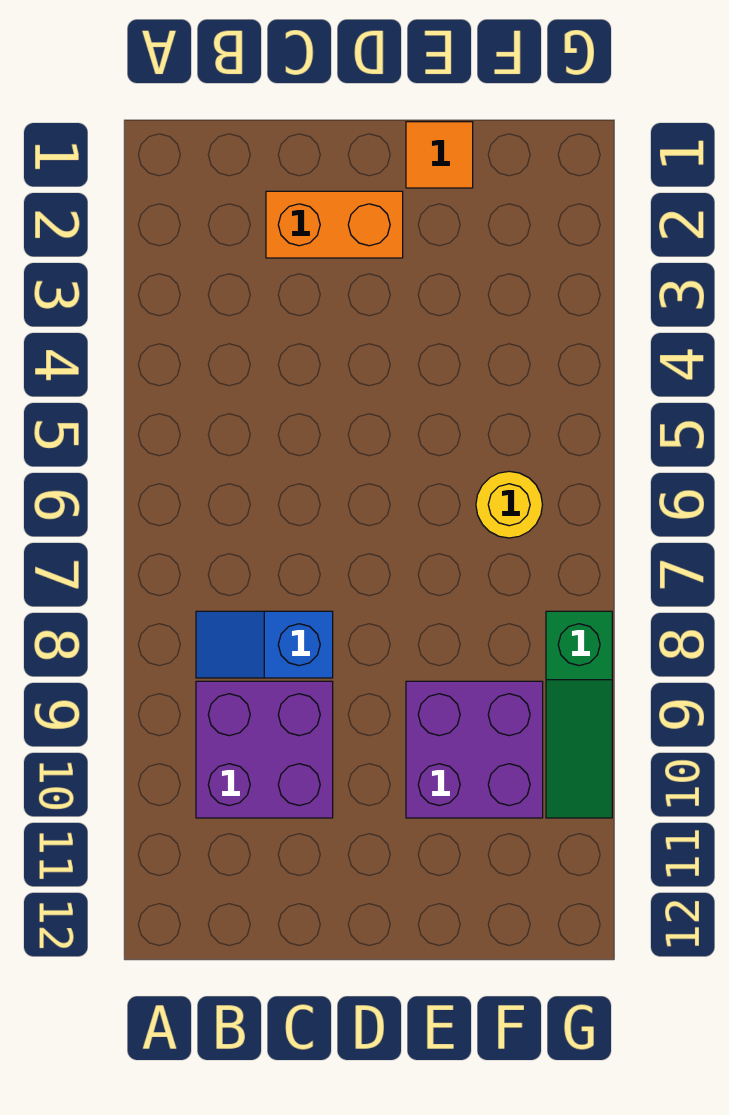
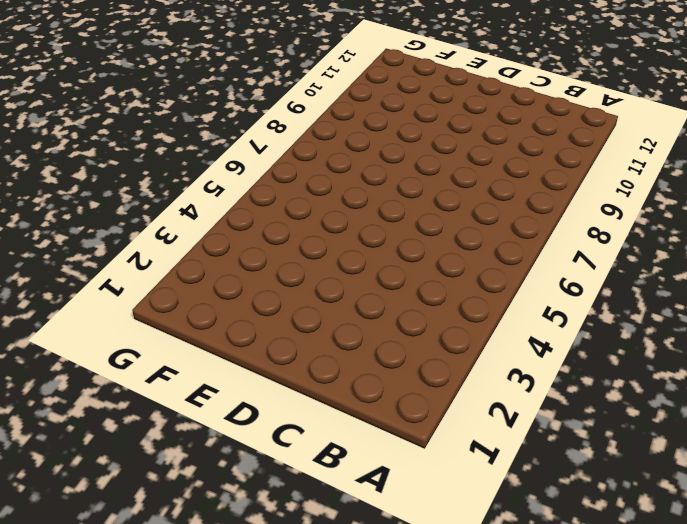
none -> blue slope B8:C8 level 1 top C
none -> purple brick B9:C10 level 1

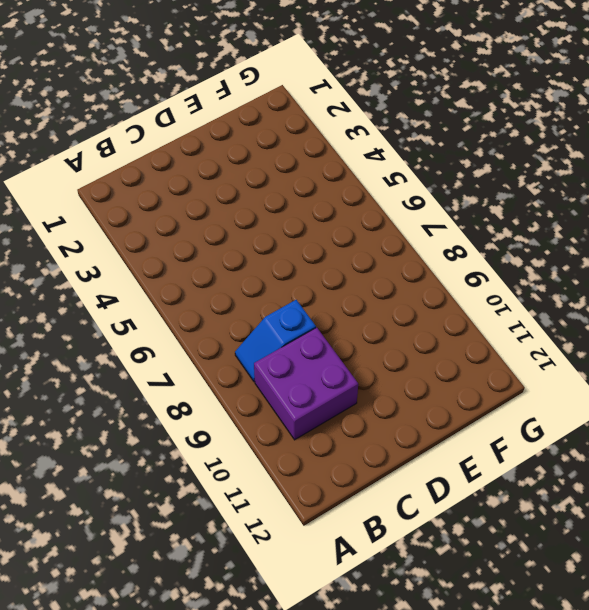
none -> orange brick C2:D2 level 1
none -> orange tile E1 level 1

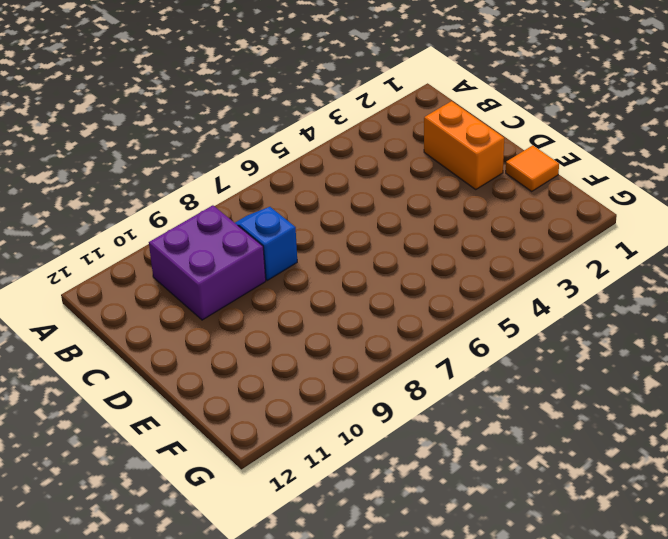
none -> purple brick E9:F10 level 1
none -> yellow round brick F6 level 1

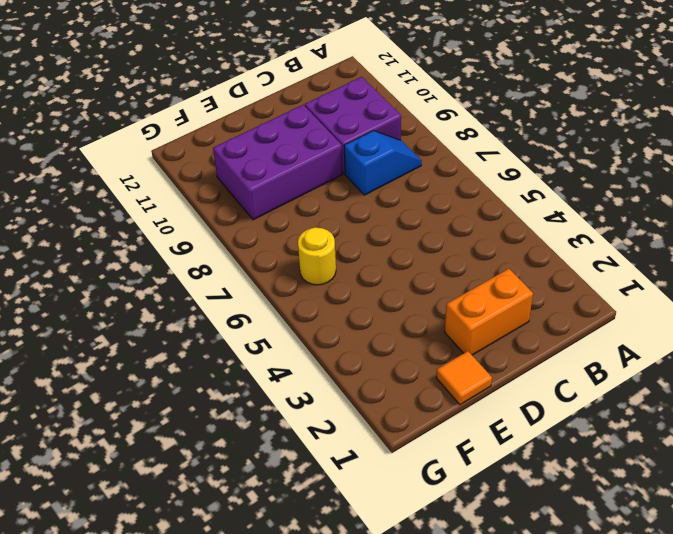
purple brick D9:F10 level 1 -> purple brick E9:F10 level 1
none -> green slope G8:G10 level 1 top 8

